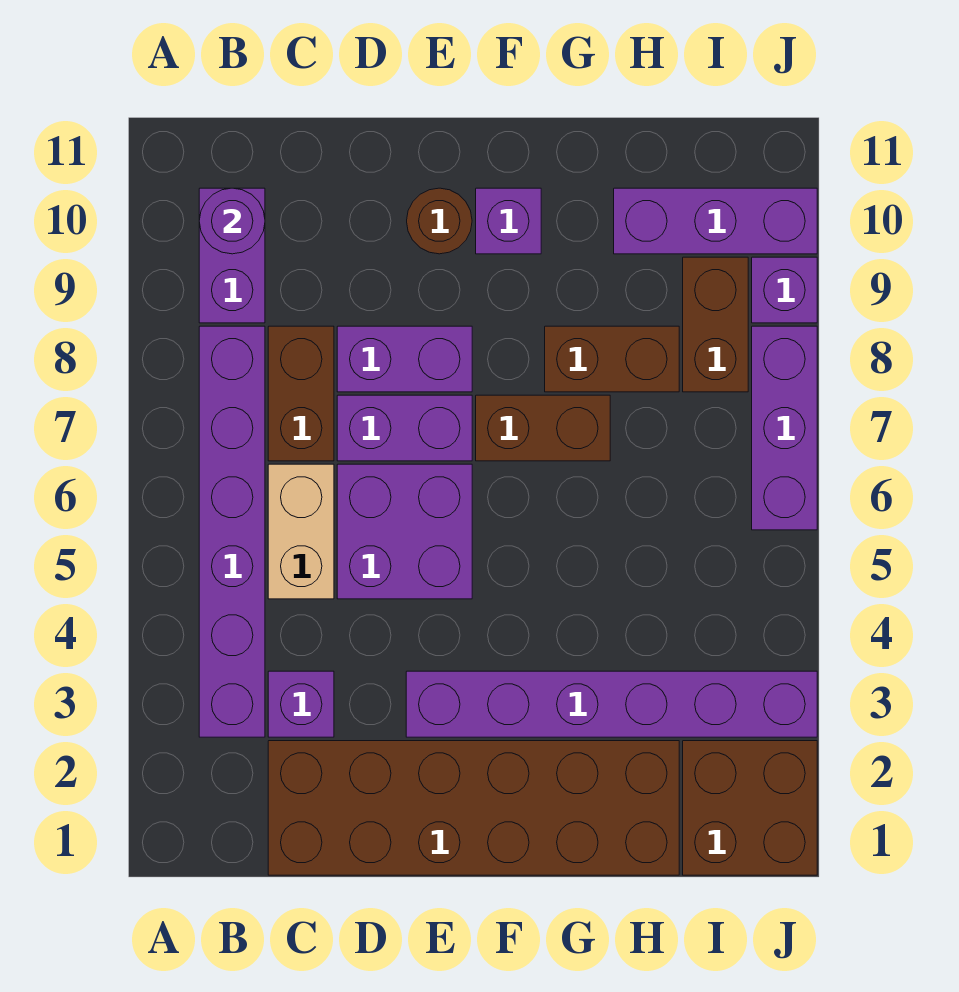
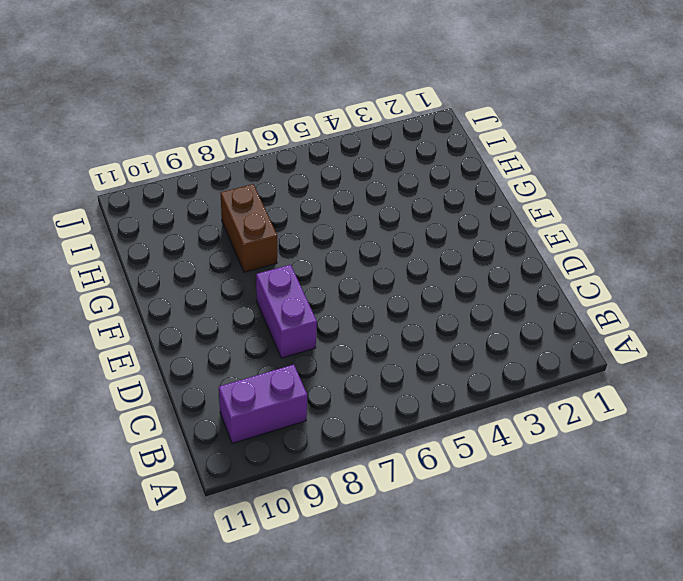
none -> purple brick B3:B8 level 1
none -> brown brick C1:H2 level 1
none -> purple brick C3 level 1

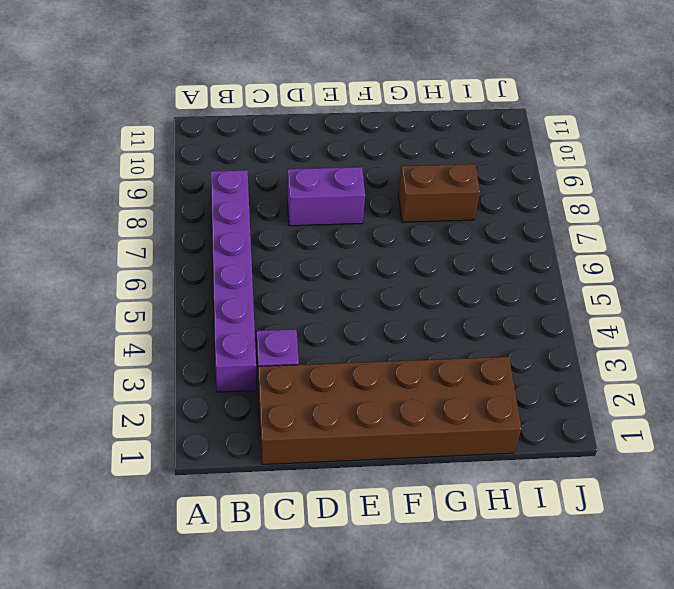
none -> purple brick B9:B10 level 1
none -> tan brick C5:C6 level 1
none -> brown brick C7:C8 level 1

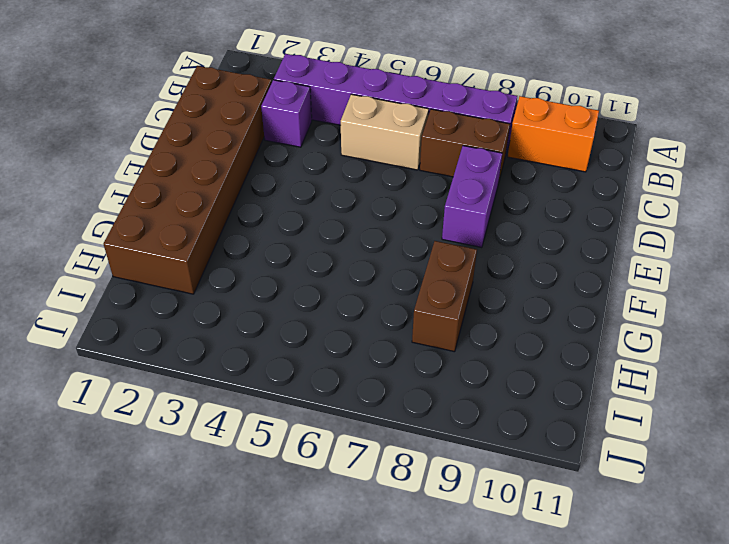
orange brick B9:B10 level 1 -> purple brick B9:B10 level 1
none -> purple brick D5:E6 level 1
none -> purple brick D7:E7 level 1
none -> purple brick E3:J3 level 1

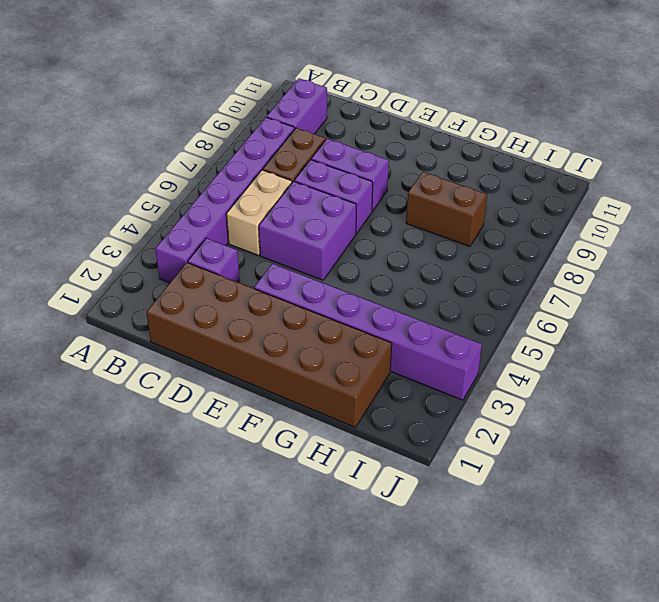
none -> brown round brick E10 level 1
none -> brown brick F7:G7 level 1
none -> purple brick F10 level 1

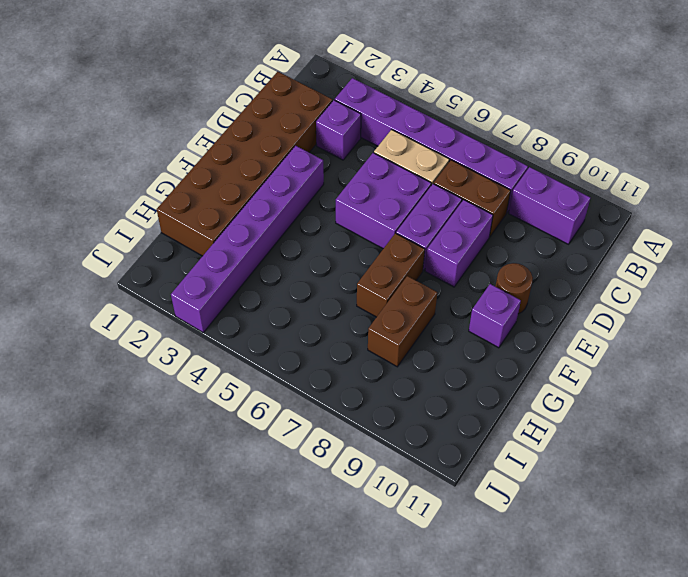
none -> purple brick H10:J10 level 1
none -> brown brick I1:J2 level 1
none -> brown brick I8:I9 level 1

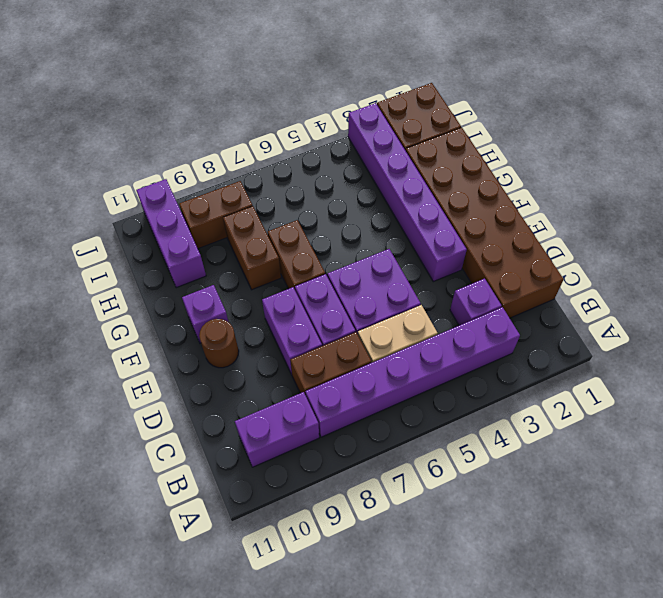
none -> purple brick J6:J8 level 1
none -> purple brick J9 level 1
none -> purple round brick B10 level 2

